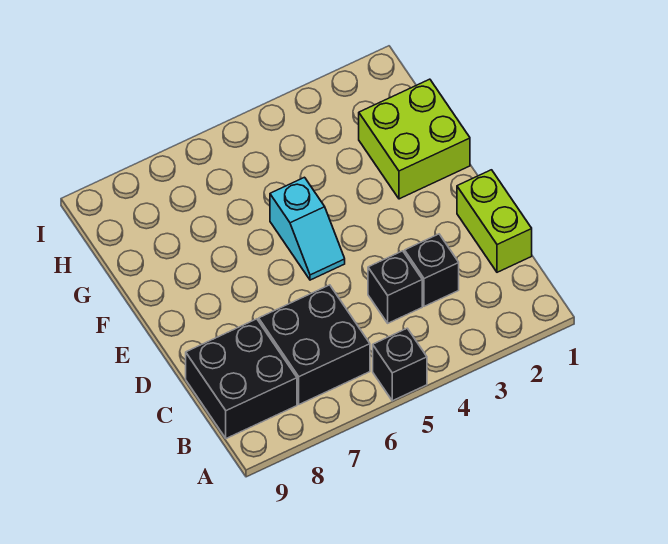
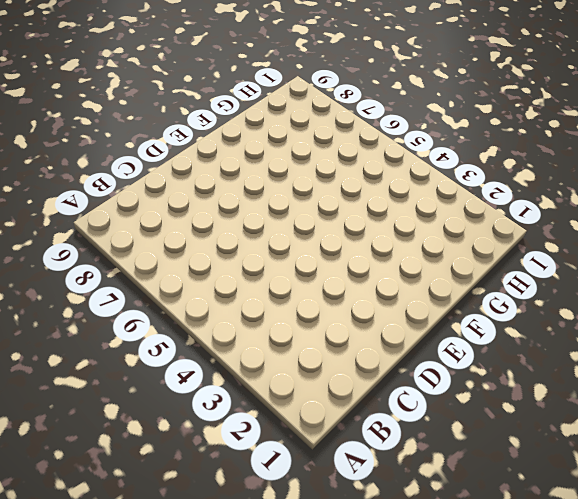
none -> black brick A5 level 1
none -> black brick B6:C7 level 1

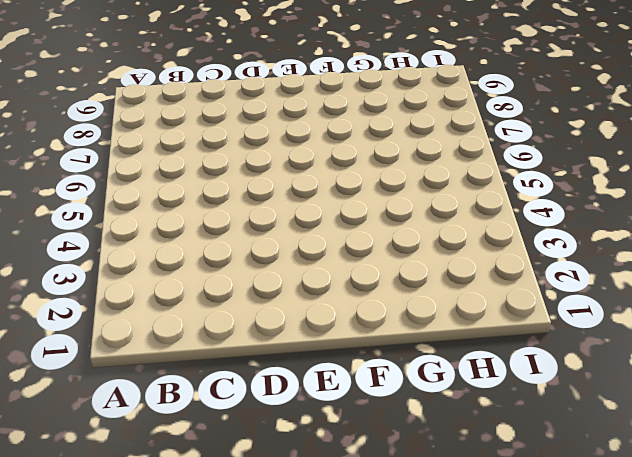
none -> black brick A5 level 1
none -> black brick B6:C7 level 1

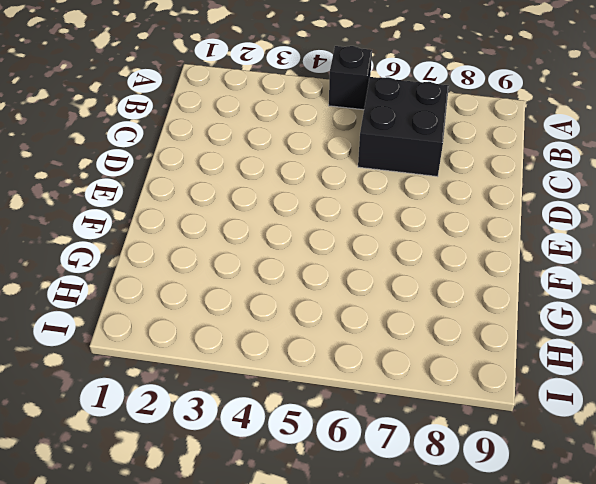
none -> black brick B8:C9 level 1
none -> lime brick C1:D1 level 1

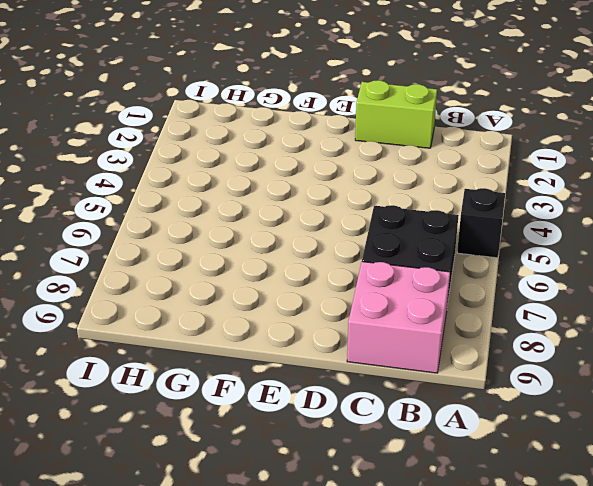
pink brick B8:C9 level 1 -> black brick B8:C9 level 1
none -> black brick C3 level 1
none -> black brick C4 level 1

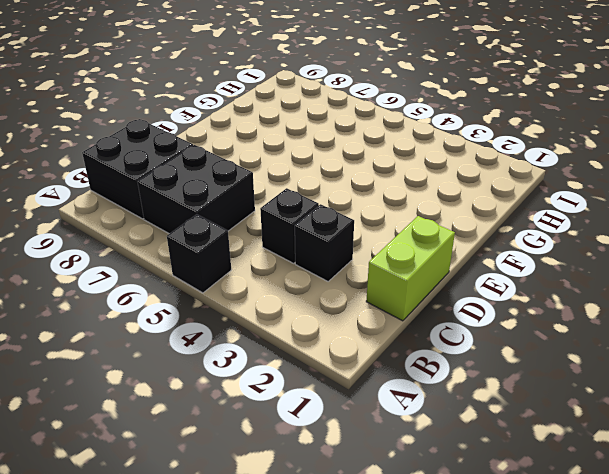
none -> cyan slope E5:F5 level 1 top F
none -> lime brick F1:G2 level 1

